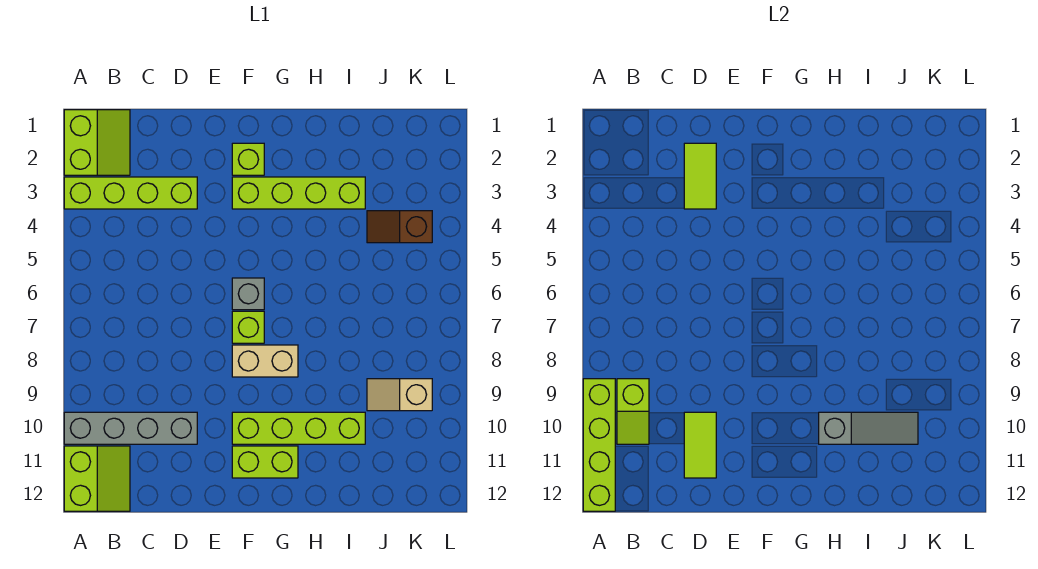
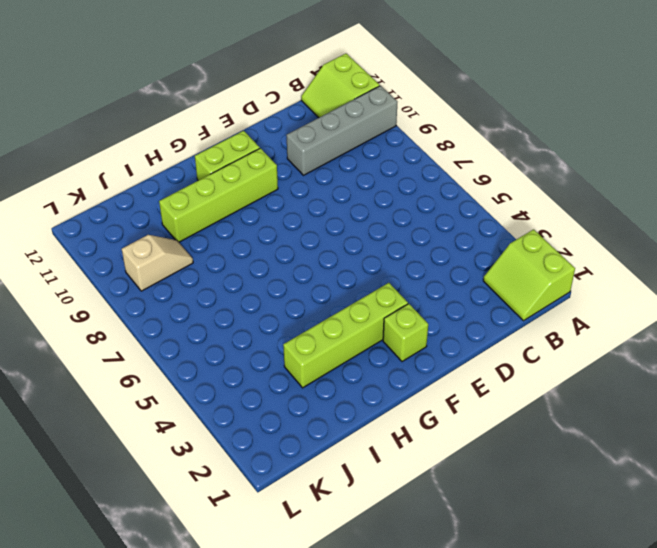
none -> lime brick A3:D3 level 1
none -> grey brick F6 level 1
none -> lime brick F7 level 1

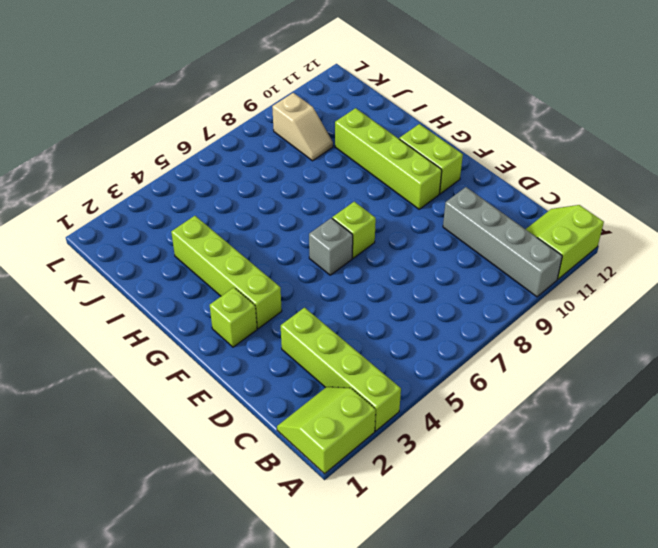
none -> tan brick F8:G8 level 1
none -> brown slope J4:K4 level 1 top K
none -> lime brick A9:A12 level 2

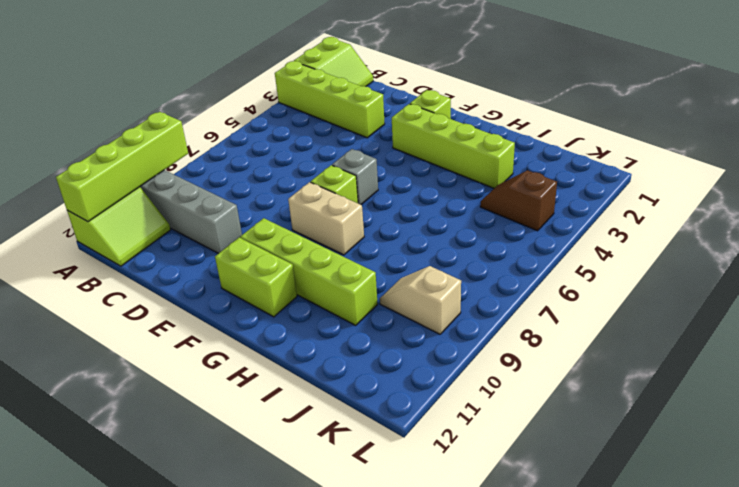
none -> lime slope B9:B10 level 2 top 9
none -> lime tile D2:D3 level 2
none -> lime tile D10:D11 level 2

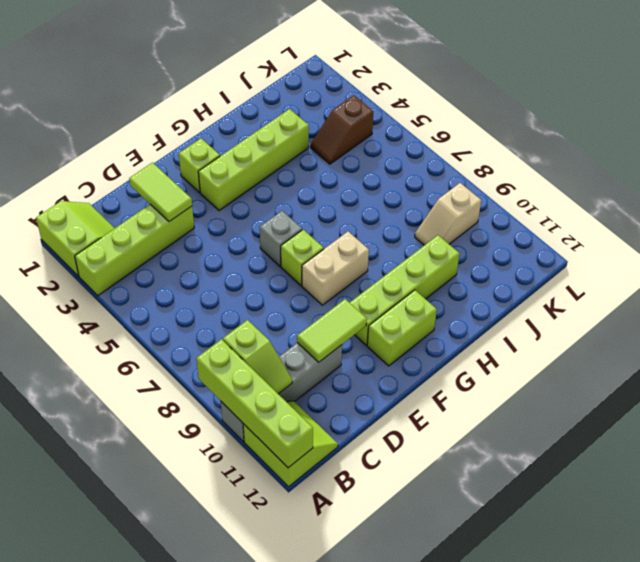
lime tile D10:E10 level 2 -> lime tile D10:D11 level 2
none -> grey slope H10:J10 level 2 top H

